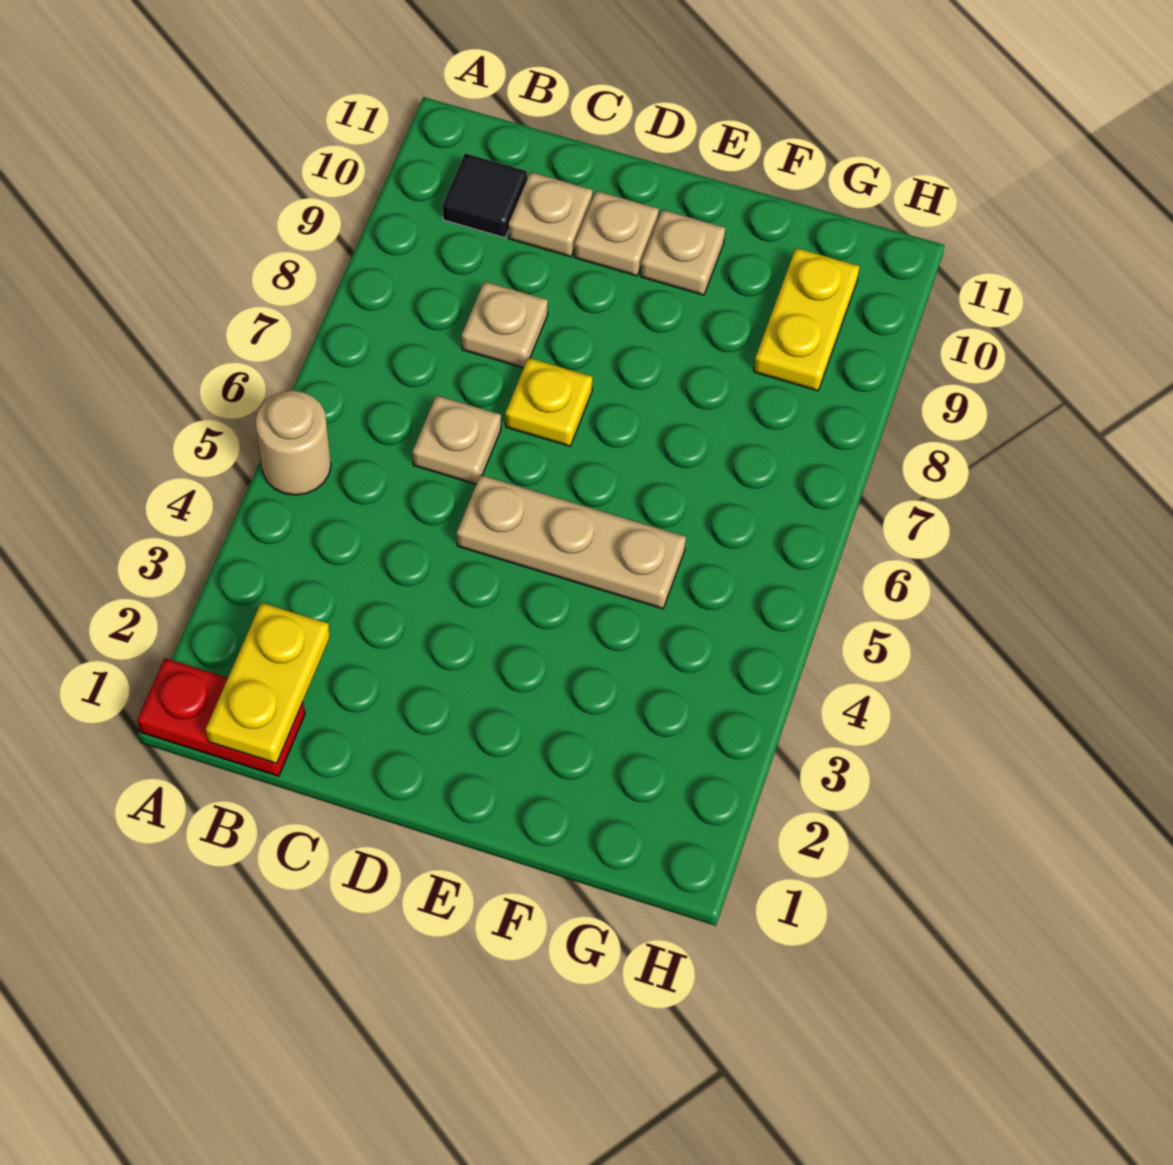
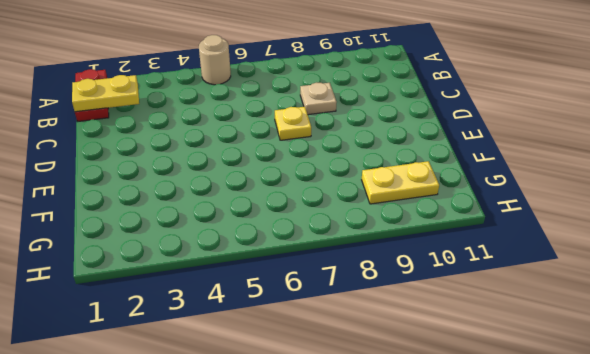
none -> black tile B10 level 1
none -> tan plate C6 level 1
none -> tan plate C10 level 1

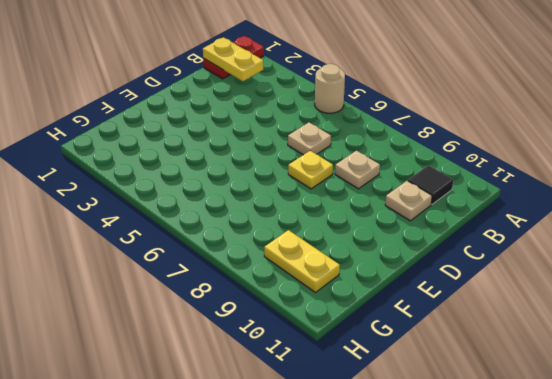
none -> tan plate D5:F5 level 1
none -> tan plate D10 level 1
none -> tan plate E10 level 1

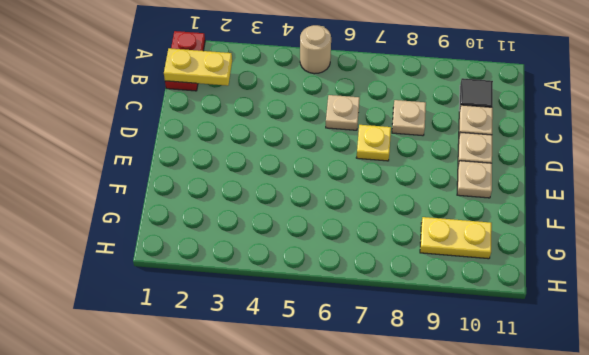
none -> tan plate D5:F5 level 1

